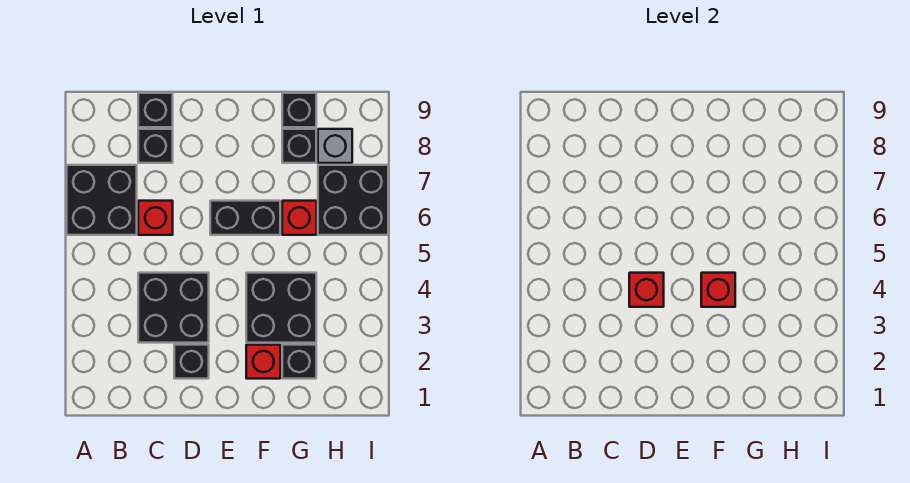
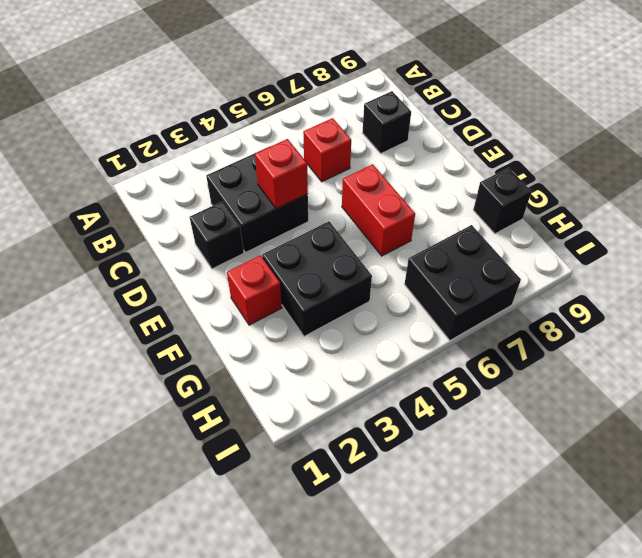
red brick E6:F6 level 1 -> black brick E6:F6 level 1
none -> black brick A6:B7 level 1
none -> black brick C9 level 1
none -> black brick G2 level 1

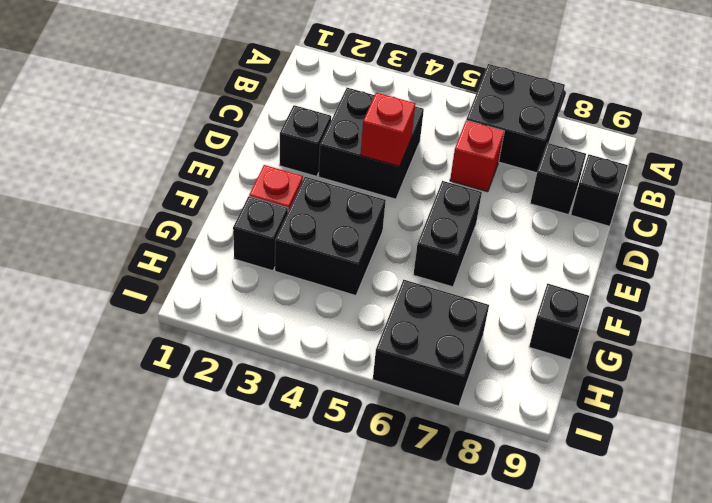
none -> red brick G6 level 1
none -> black brick G8 level 1
none -> grey brick H8 level 1

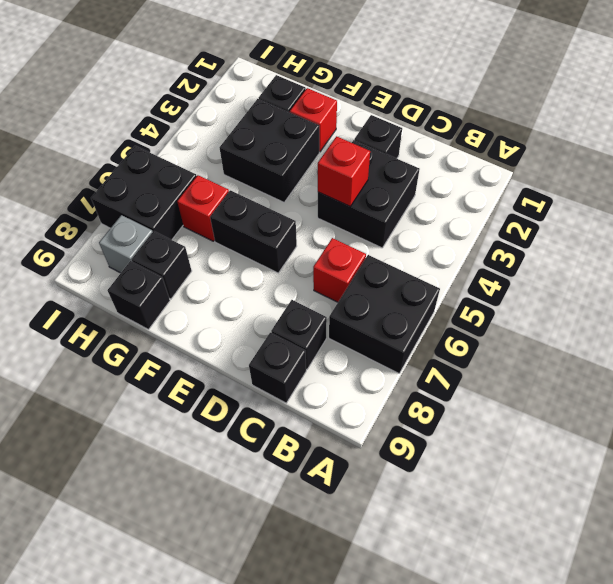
none -> red brick F4 level 2

